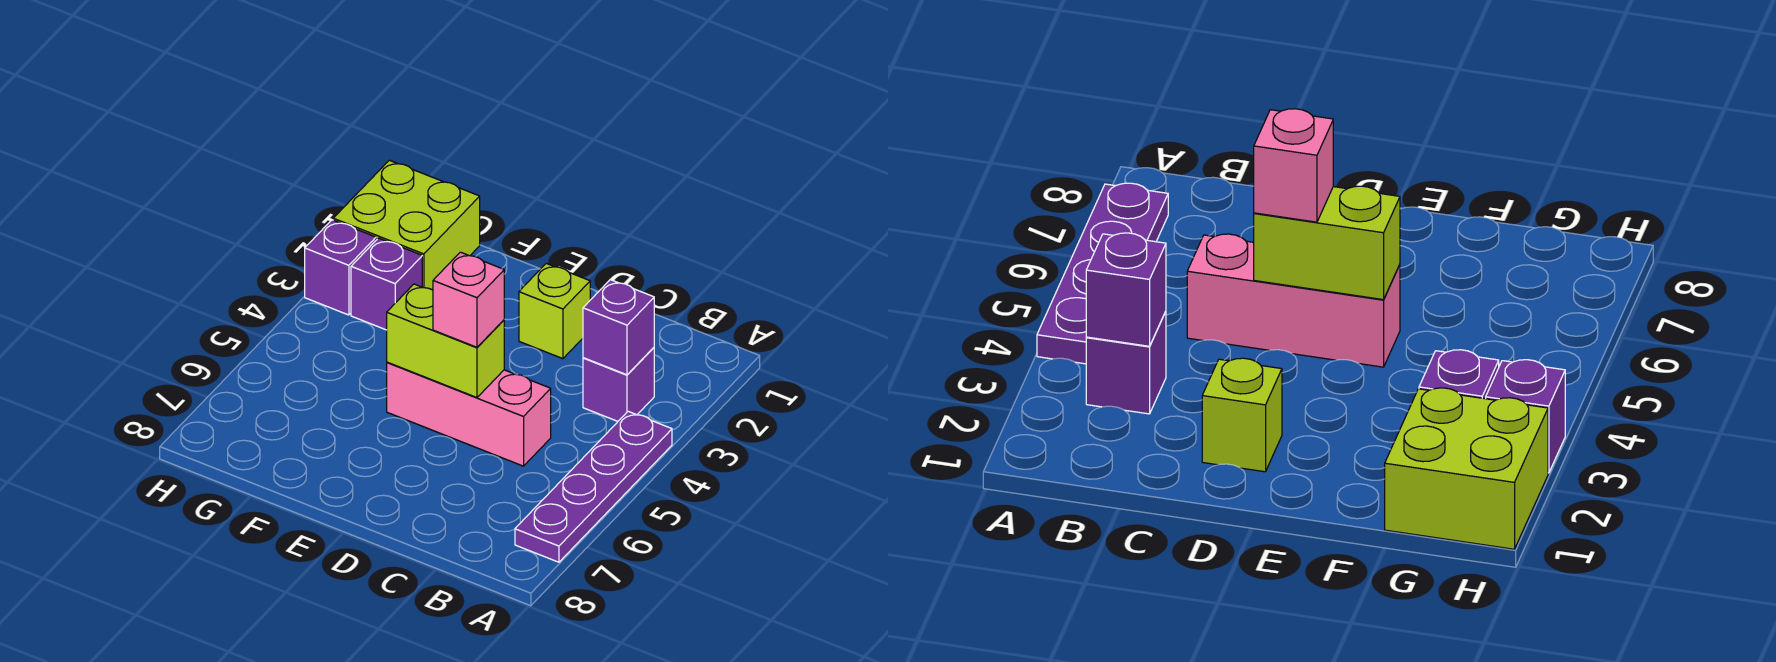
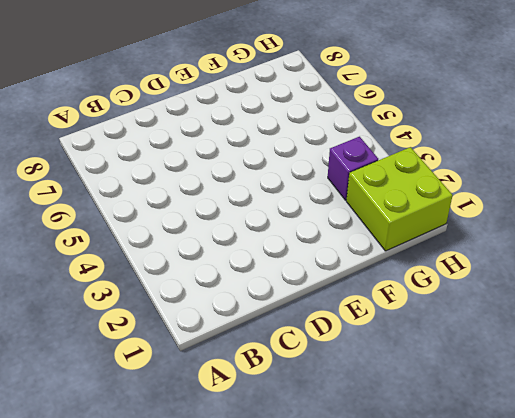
none -> purple plate A4:A7 level 1
none -> purple brick B3 level 1

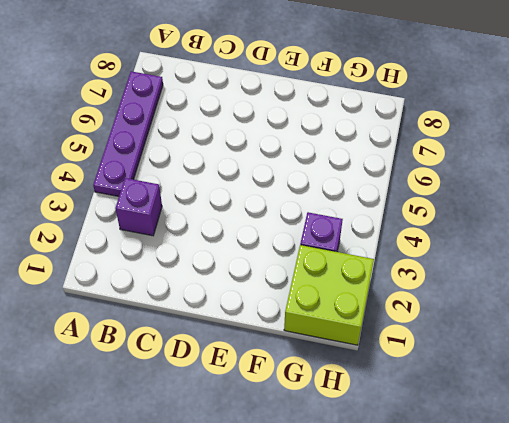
none -> pink brick C5:E5 level 1
none -> lime brick D2 level 1

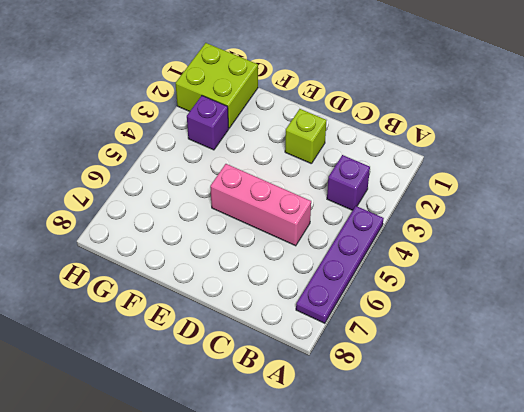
none -> purple brick H3 level 1
none -> purple brick B3 level 2

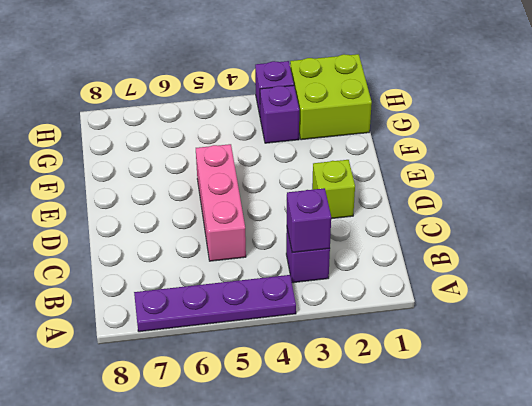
none -> lime brick D5:E5 level 2
none -> pink brick D5 level 3

